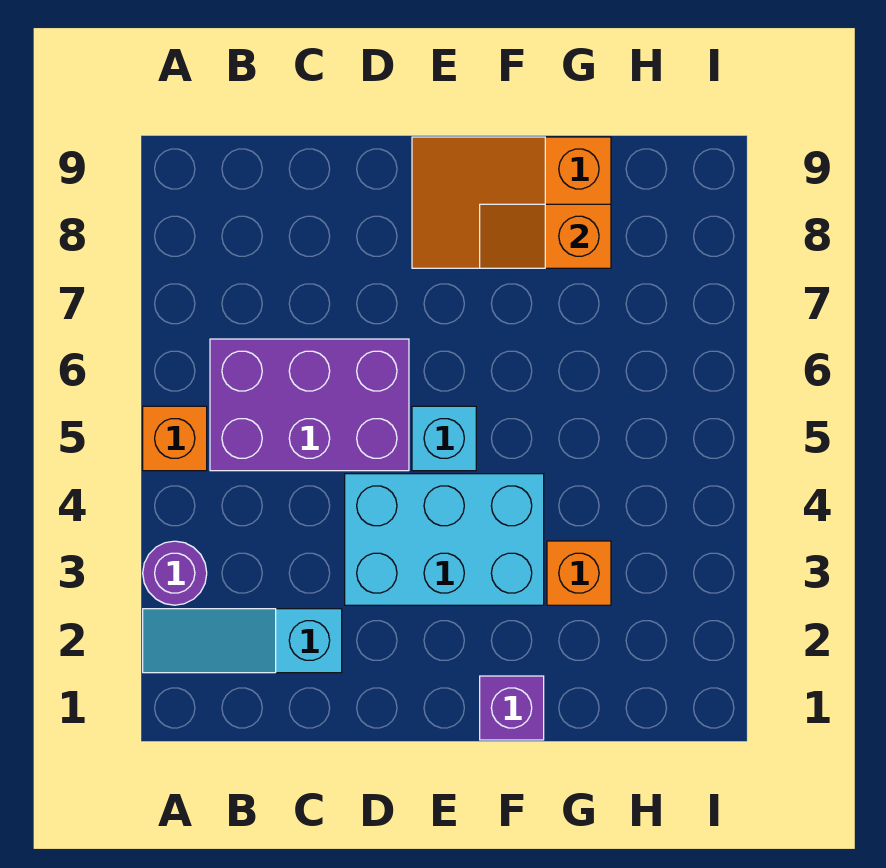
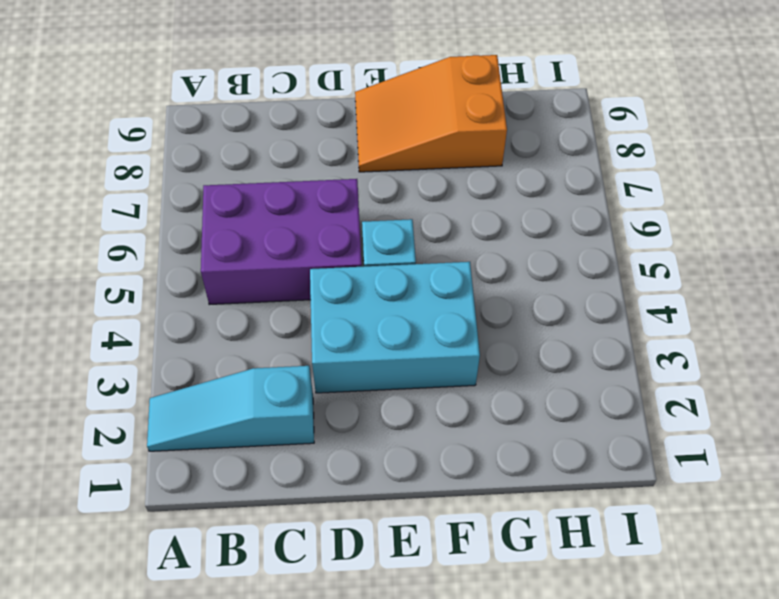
none -> purple round brick A3 level 1
none -> orange brick A5 level 1

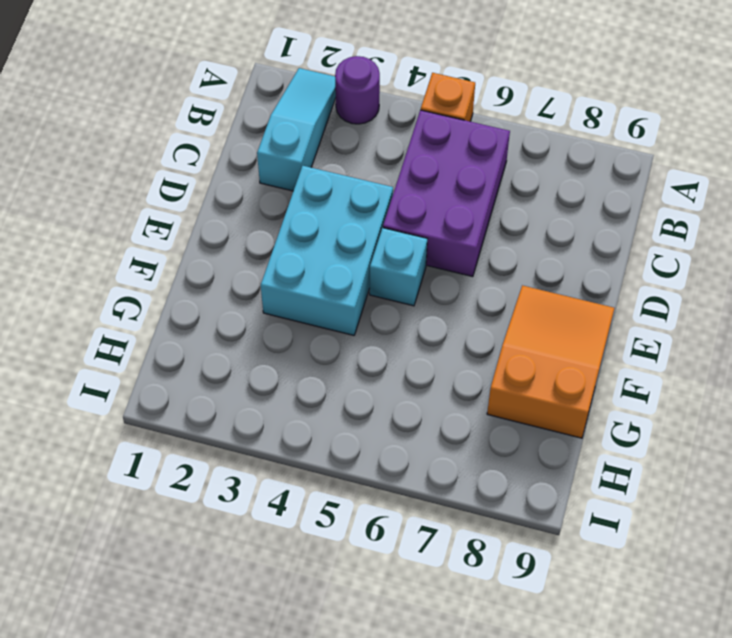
none -> purple brick F1 level 1
none -> orange brick G3 level 1

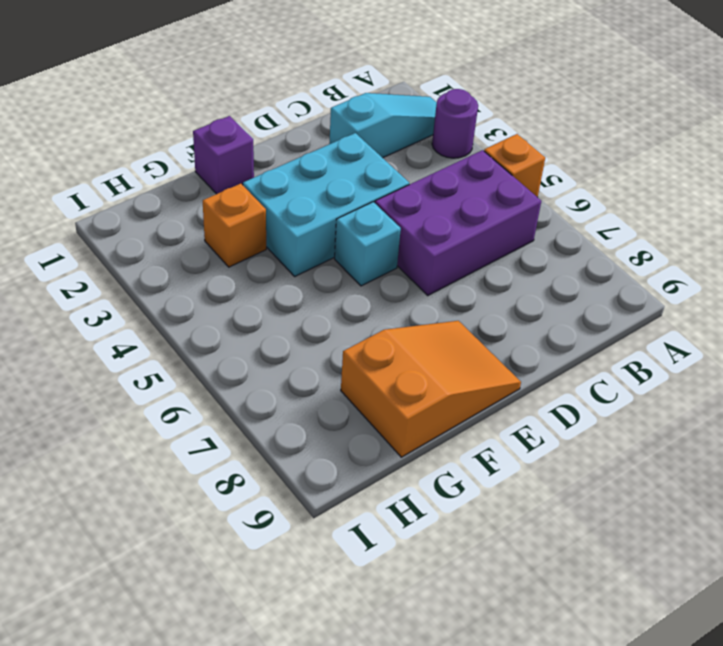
none -> orange slope F8:G8 level 2 top G

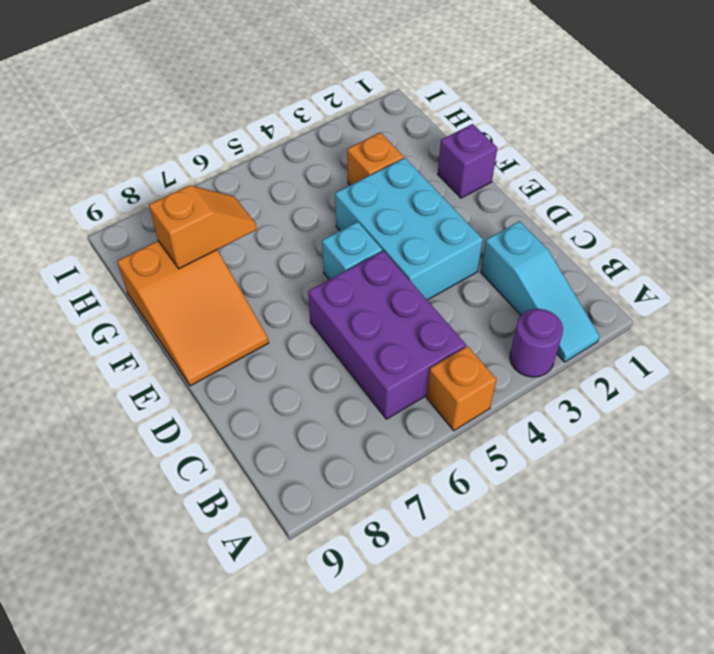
orange slope G7:G8 level 2 top 8 -> orange slope F8:G8 level 2 top G

